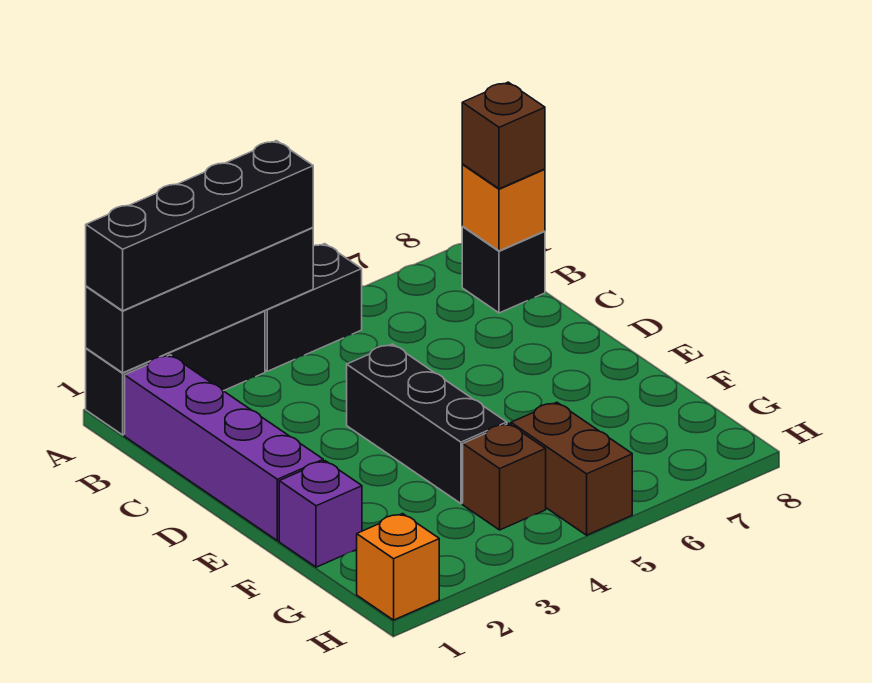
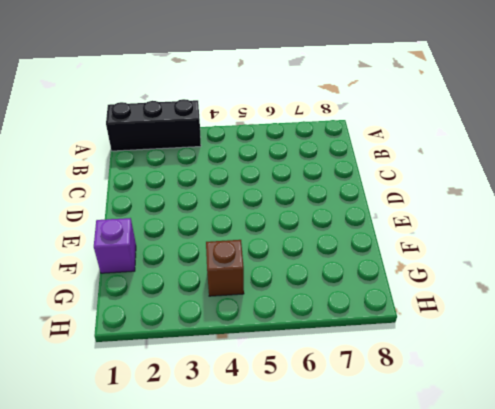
none -> black brick A4:A5 level 1
none -> purple brick B1:E1 level 1
none -> black brick B8 level 1

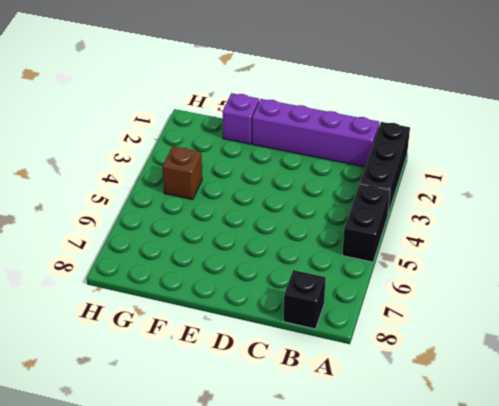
none -> black brick D4:F4 level 1
none -> brown brick G5:H5 level 1
none -> orange brick H1 level 1

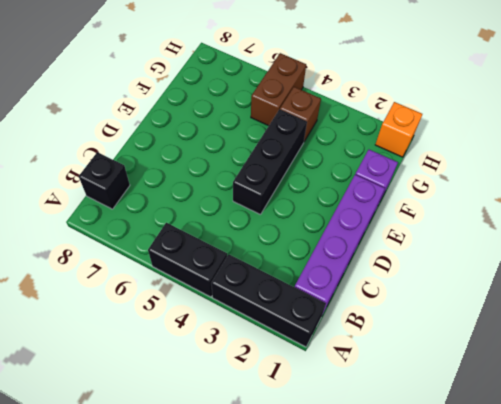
none -> black brick A1:A4 level 2
none -> orange brick B8 level 2
none -> black brick A1:A4 level 3

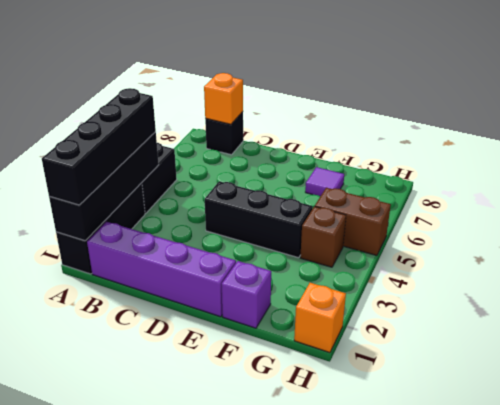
purple tile F7 level 1 -> none
none -> brown brick B8 level 3

